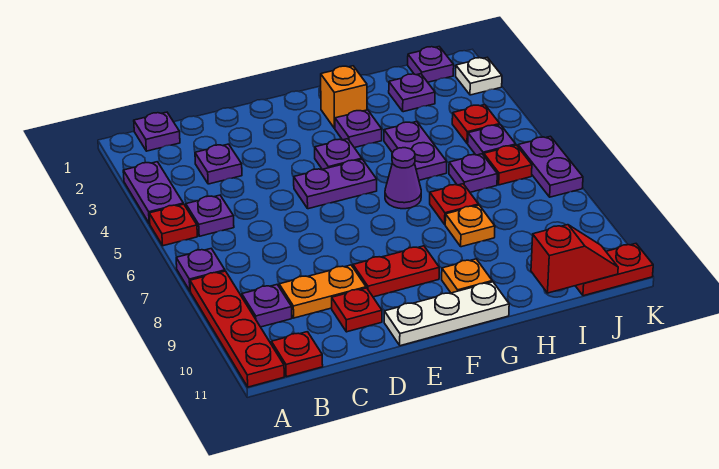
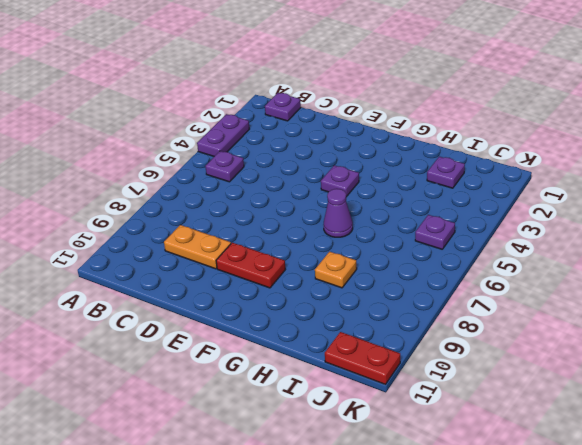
none -> red plate A5 level 1
none -> purple plate A7 level 1
none -> red plate A8:A11 level 1
none -> purple plate B9 level 1

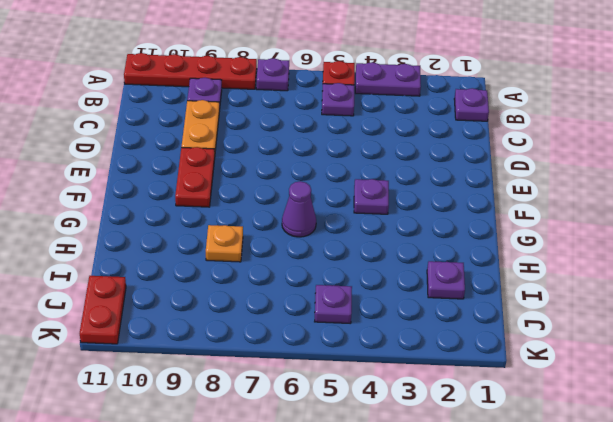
none -> red plate B11 level 1
none -> purple plate C3 level 1
none -> red plate D10 level 1
none -> purple plate E5:F5 level 1

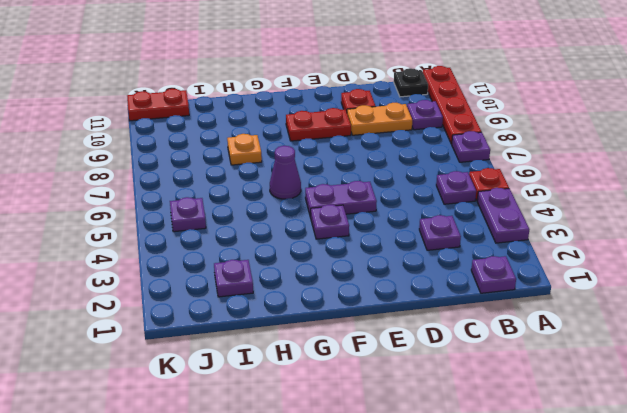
black plate B11 level 1 -> red plate B11 level 1
none -> white plate E11:G11 level 1
none -> orange brick G2 level 1
none -> purple plate G3 level 1
none -> orange plate G10 level 1

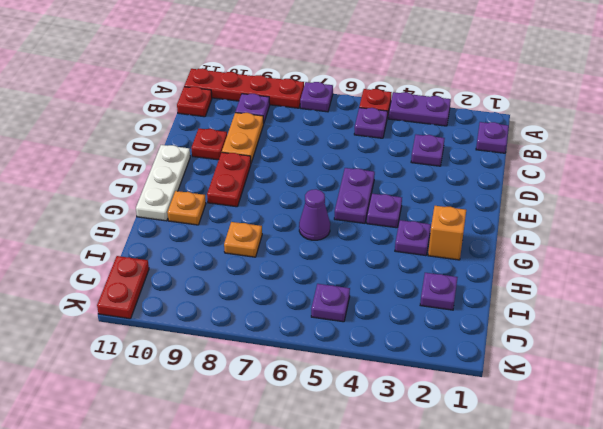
none -> purple plate H4:H5 level 1
none -> red plate H7 level 1
none -> purple plate I6 level 1
none -> purple plate J1 level 1

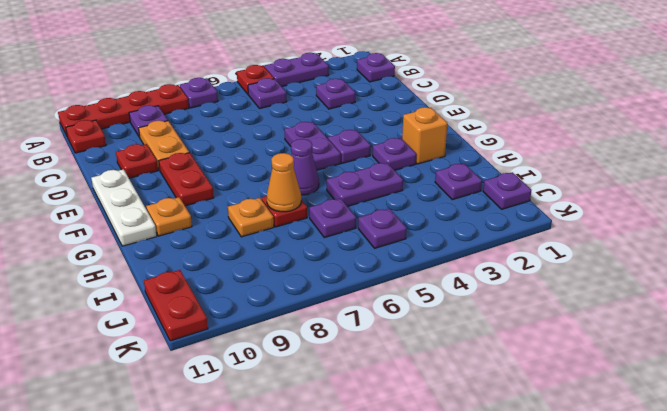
orange cone H7 level 2 -> none
none -> red plate J4 level 1
none -> red plate J6 level 1
none -> white plate K2 level 1
none -> purple plate K6:K7 level 1

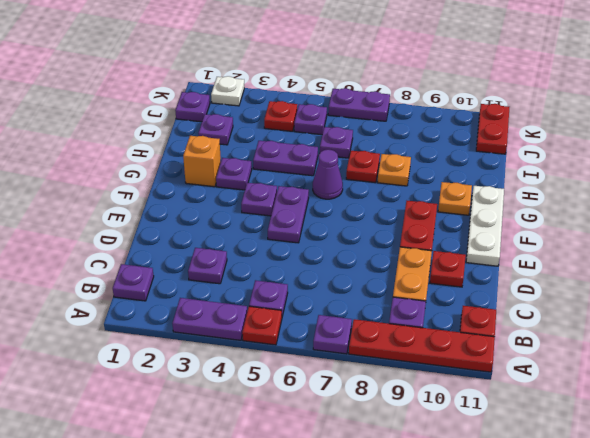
none -> red plate J6 level 1
none -> red slope I11:J11 level 2 top I

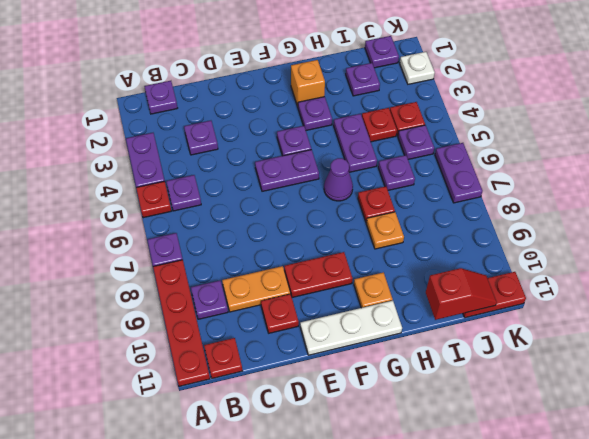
red plate I4 level 1 -> red plate J6 level 1

